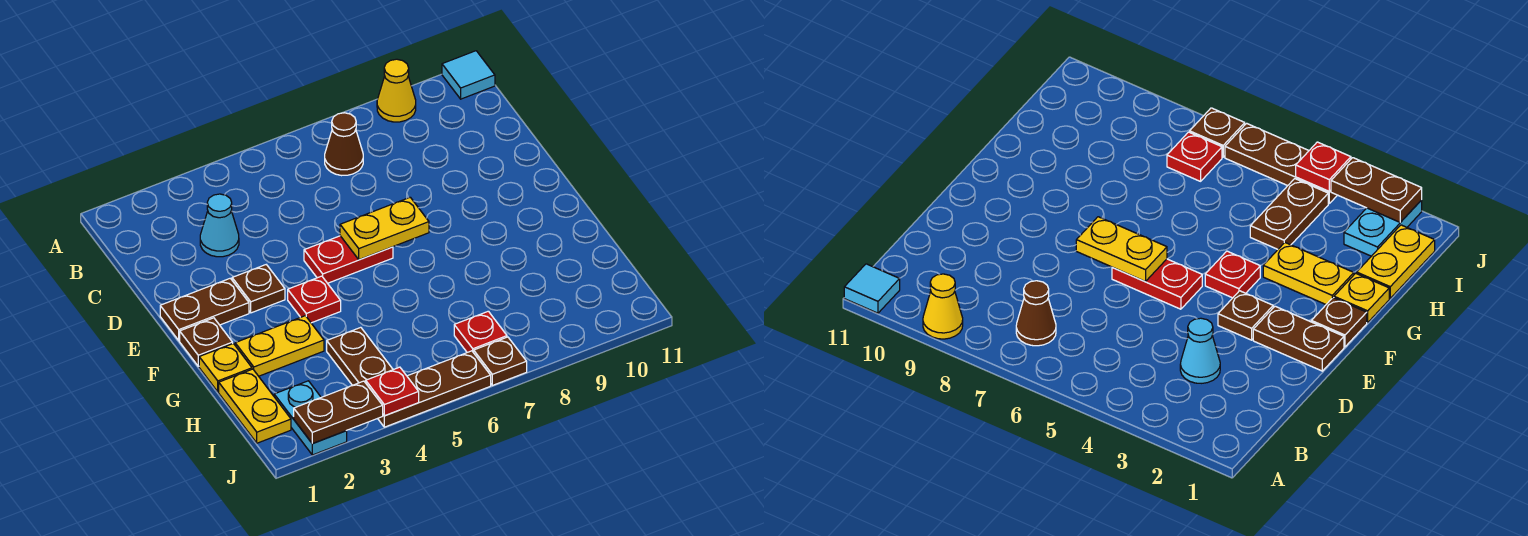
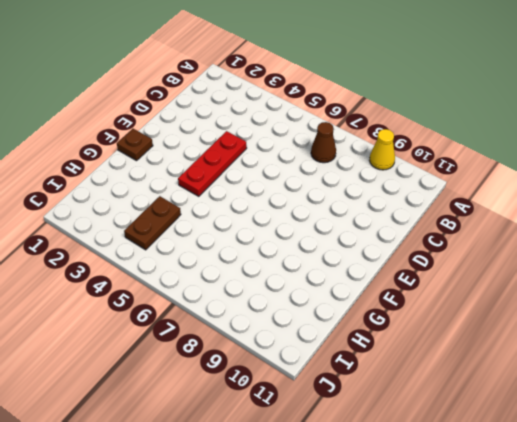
red plate D4:F4 level 1 -> red plate F4 level 1
none -> cyan tile A11 level 1
none -> cyan cone C3 level 1
none -> brown plate E1:E2 level 1

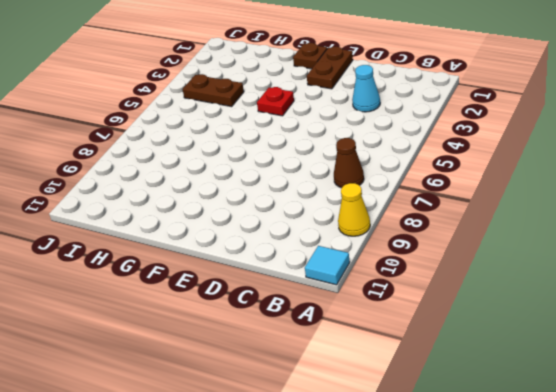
none -> brown plate E3 level 1
none -> red plate E5:E6 level 1
none -> yellow plate G1 level 1

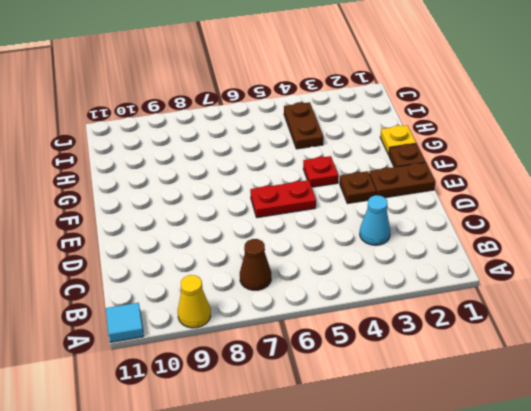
none -> yellow plate G2:G3 level 1
none -> yellow plate H1:I1 level 1
none -> cyan plate I2:J2 level 1

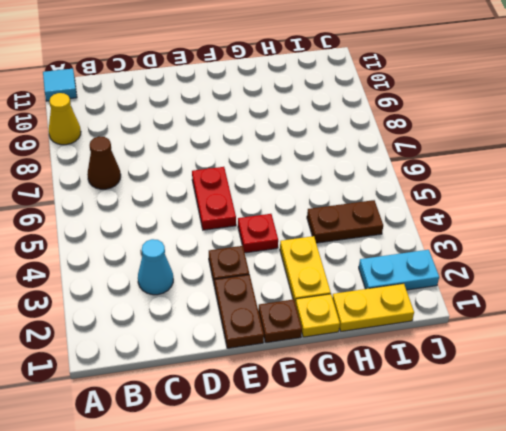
none -> red plate I7 level 1
none -> brown plate J4:J6 level 1
none -> brown plate J7 level 1

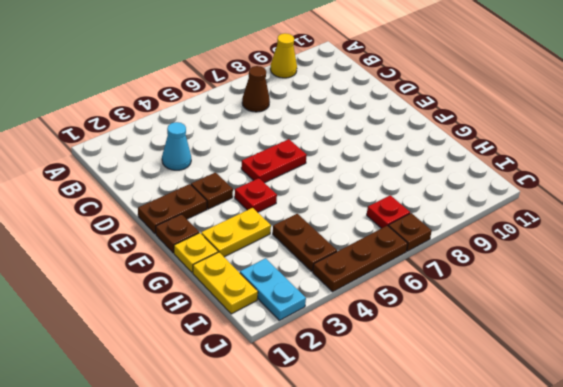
none -> cyan tile A11 level 1
none -> yellow plate E6:E7 level 2
none -> brown plate J2:J3 level 2

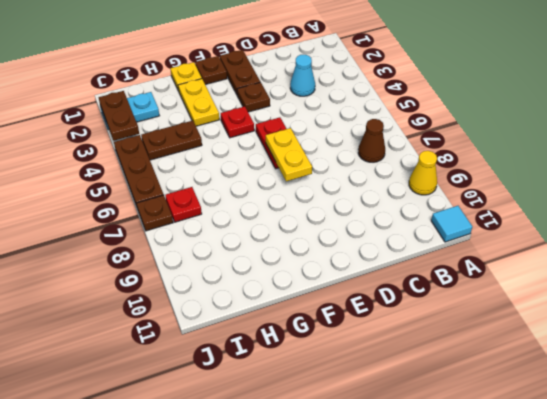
none -> yellow plate H1:I1 level 1
none -> red plate J4 level 2

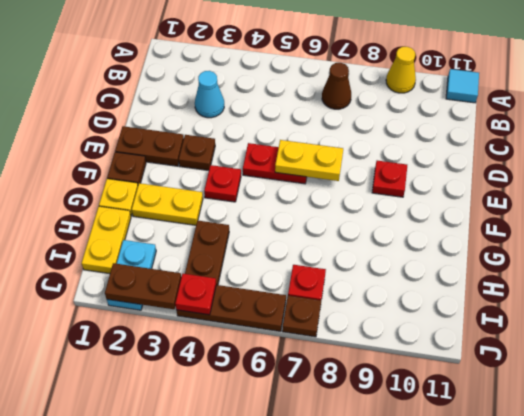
red plate E9 level 1 -> none

